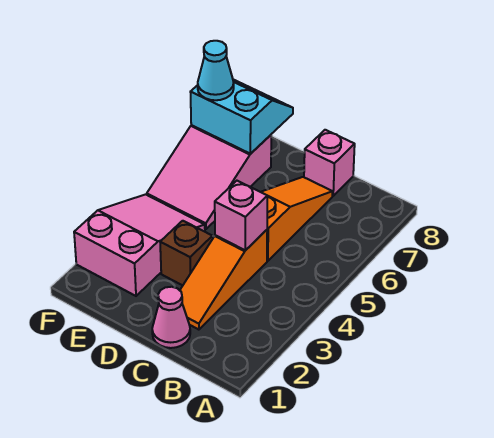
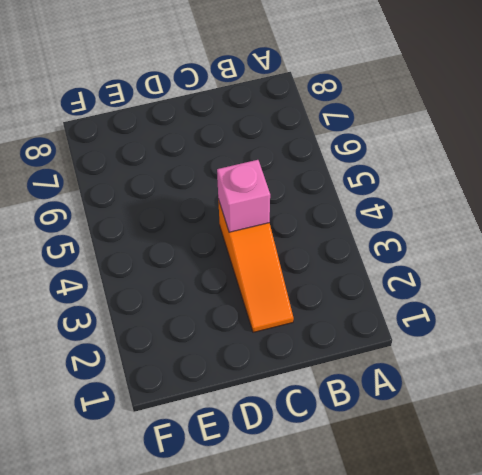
none -> pink cone C1 level 1
none -> orange slope C5:C7 level 1 top 5

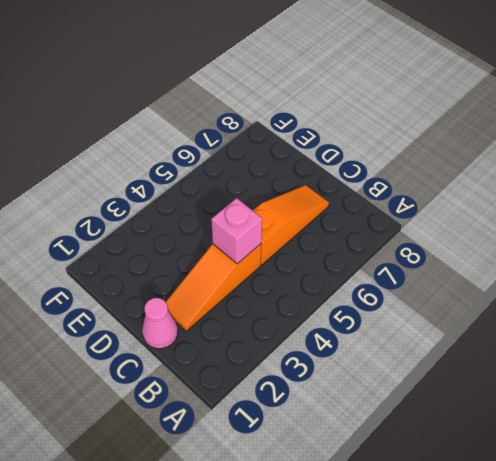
none -> pink brick C8 level 1
none -> brown brick D3 level 1

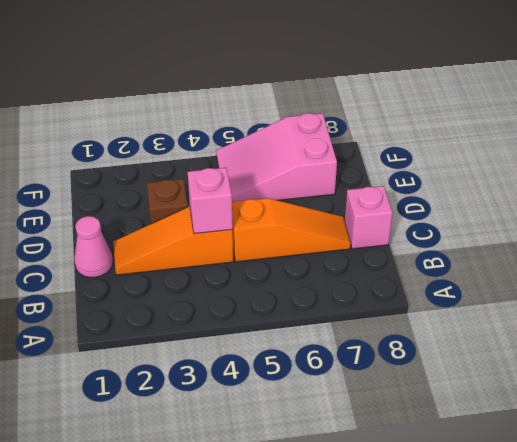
none -> pink slope E2:F4 level 1 top 2
none -> cyan slope E7:F8 level 2 top 7

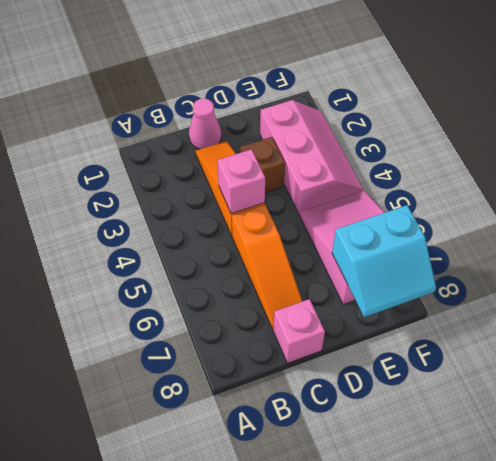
pink slope E2:F4 level 1 top E -> pink slope E2:F4 level 1 top 2
none -> cyan cone F7 level 3

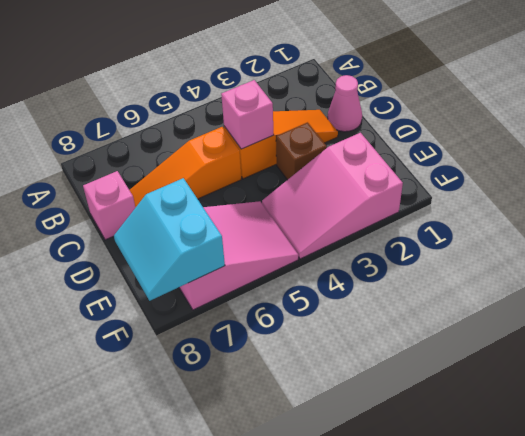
none -> cyan cone F7 level 3

